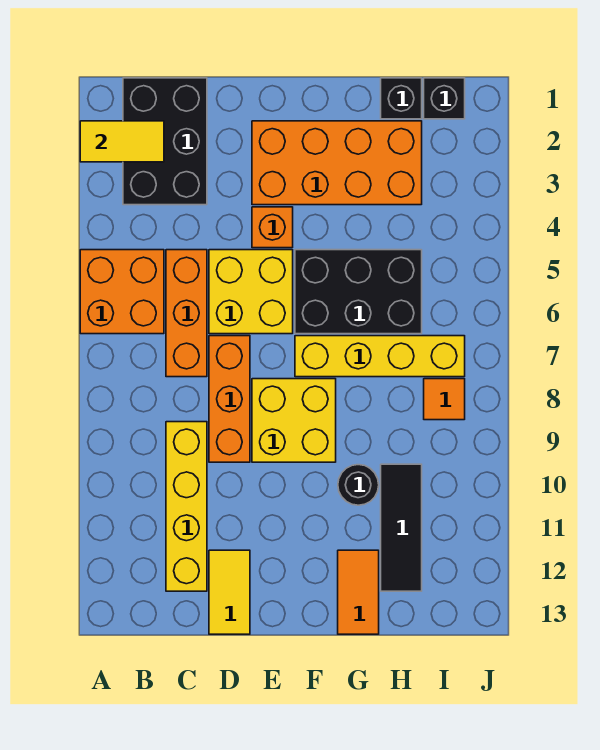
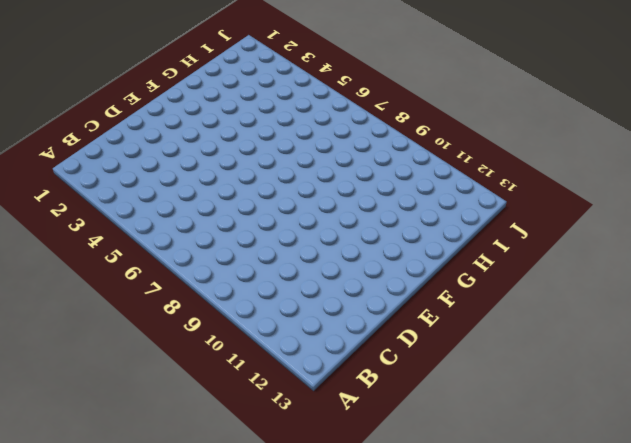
none -> orange brick A5:B6 level 1
none -> black brick B1:C3 level 1
none -> orange brick C5:C7 level 1

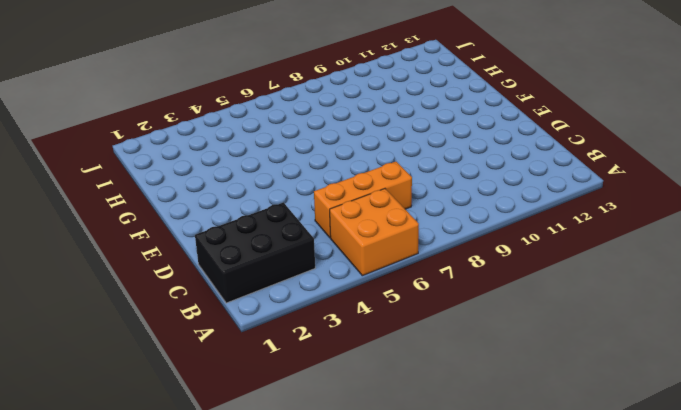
none -> yellow brick C9:C12 level 1
none -> yellow brick D5:E6 level 1
none -> orange brick D7:D9 level 1

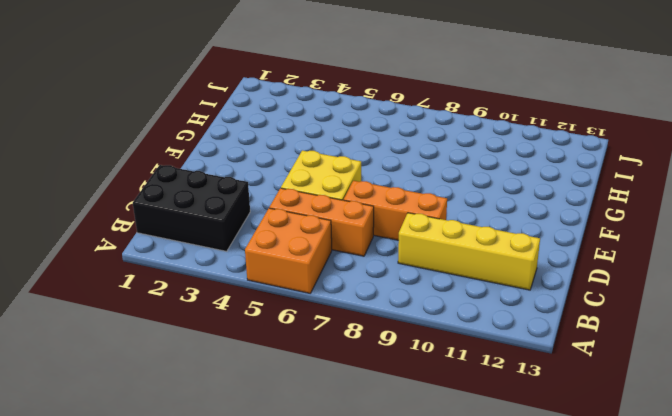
none -> yellow tile D12:D13 level 1
none -> orange brick E2:H3 level 1
none -> orange brick E4 level 1

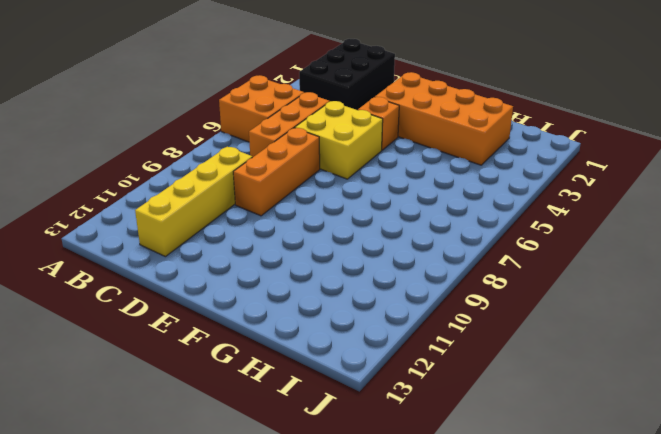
none -> yellow tile D12:D13 level 1
none -> yellow brick E8:F9 level 1
none -> black brick F5:H6 level 1

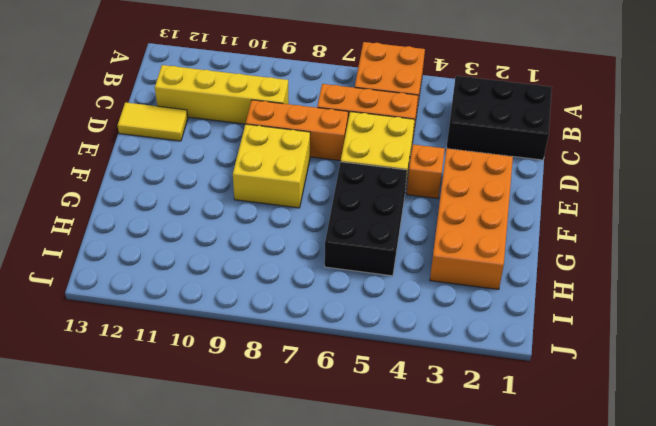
none -> yellow brick F7:I7 level 1
none -> black round brick G10 level 1
none -> orange tile G12:G13 level 1

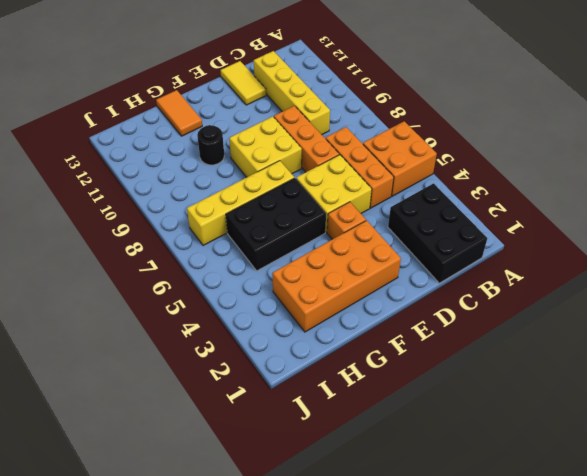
none -> black brick H1 level 1
none -> black tile H10:H12 level 1
none -> black brick I1 level 1

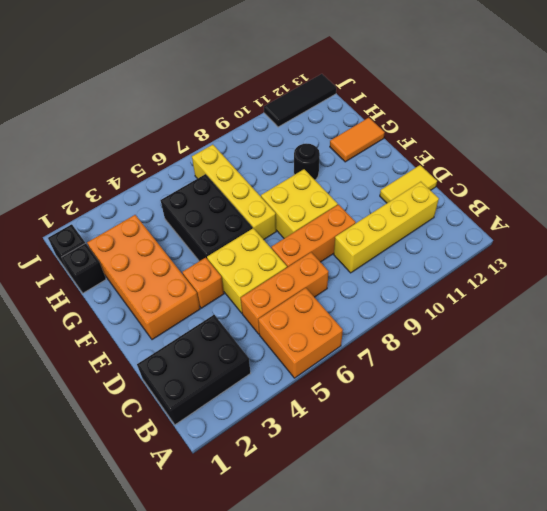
black tile J11:J13 level 1 -> black tile H10:H12 level 1
none -> orange tile I8 level 1
none -> yellow tile A2:B2 level 2

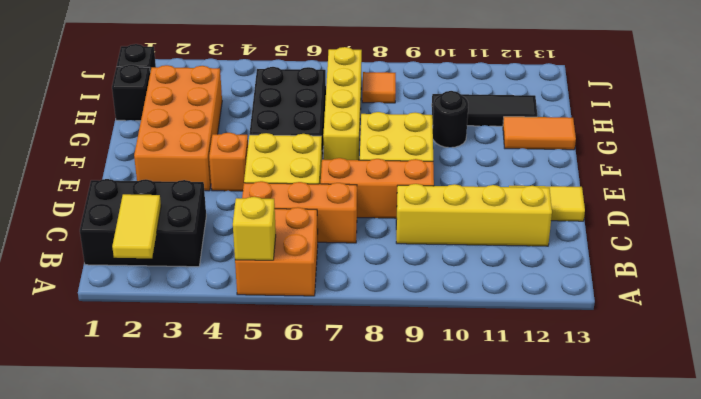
yellow brick A5 level 2 -> none

